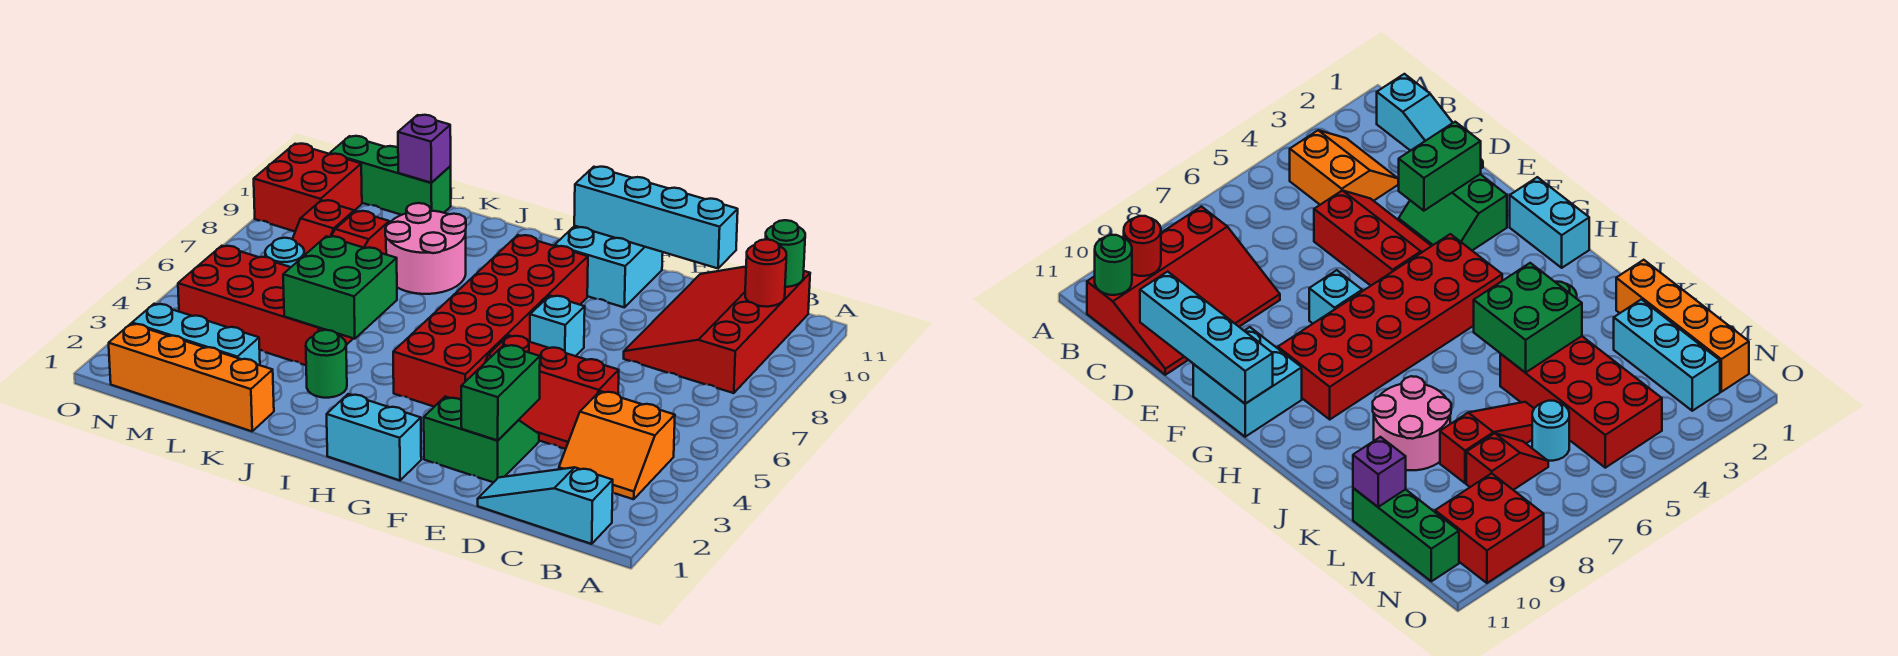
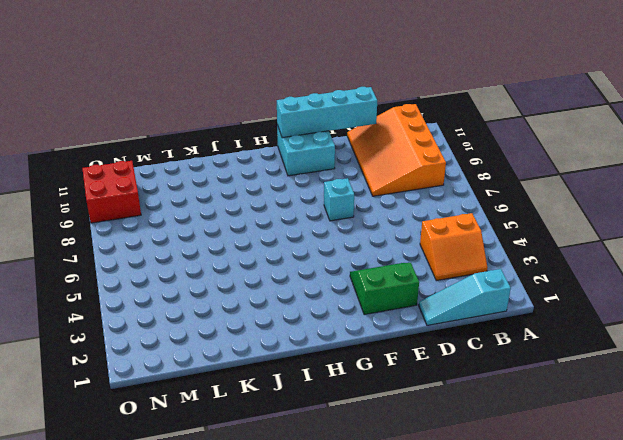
orange slope B8:D11 level 1 top B -> red slope B8:D11 level 1 top B
none -> red slope D4:F5 level 1 top 5
none -> cyan brick G1:H1 level 1
none -> red brick G4:H9 level 1

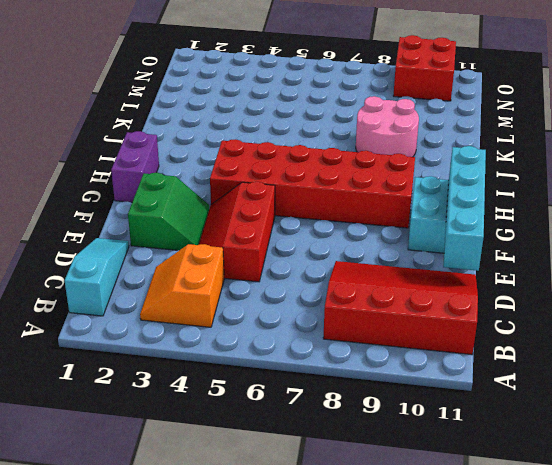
purple brick G1:H1 level 1 -> cyan brick G1:H1 level 1
none -> cyan brick F7 level 1
none -> green round brick J3 level 1
none -> orange brick K1:N1 level 1

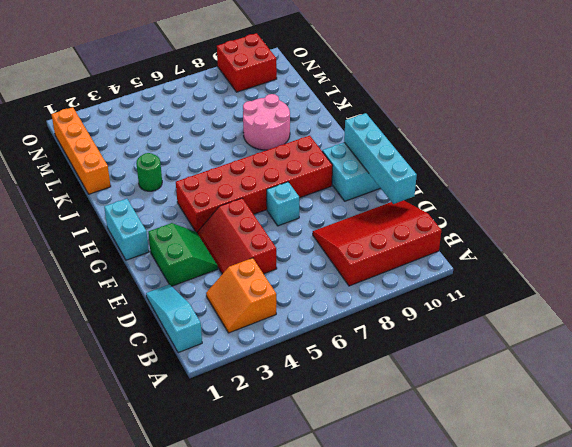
none -> red brick K4:N5 level 1
none -> cyan brick L2:N2 level 1
none -> red slope L6:L8 level 1 top 8

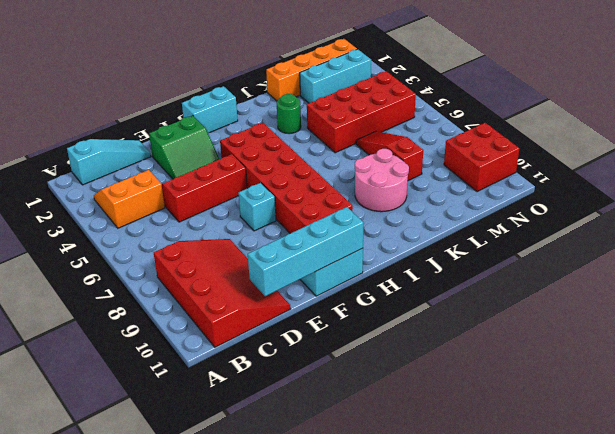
none -> green brick L11:N11 level 1
none -> cyan round brick M6 level 1
none -> red slope M7:M8 level 1 top 8

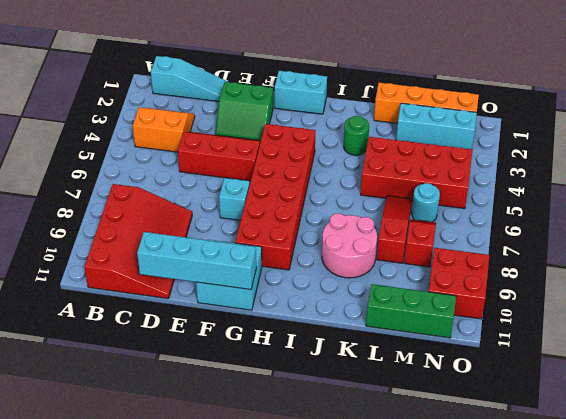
none -> red round brick B10 level 2
none -> green round brick B11 level 2
none -> green brick E2:E3 level 2

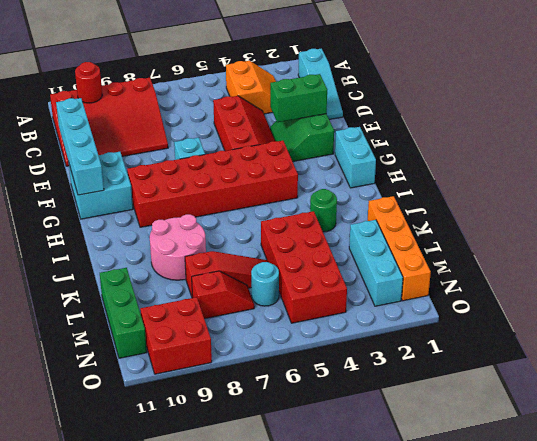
none -> green round brick B11 level 2
none -> green brick J4:K5 level 2
none -> purple brick L11 level 2

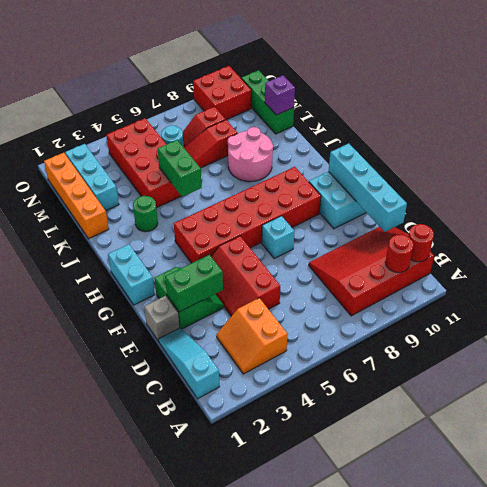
red round brick B11 level 2 -> green round brick B11 level 2
grey brick E1 level 1 -> none
green brick J5:K5 level 2 -> green brick J4:K5 level 2

